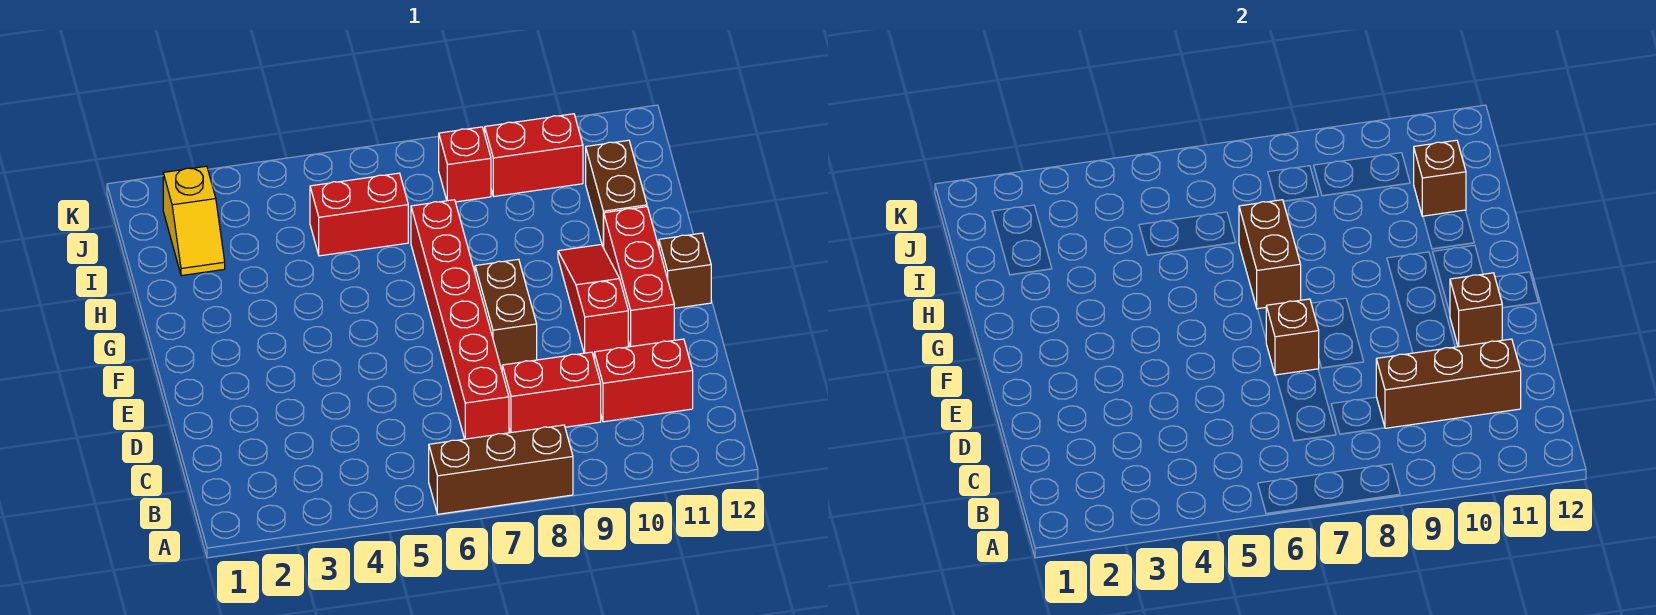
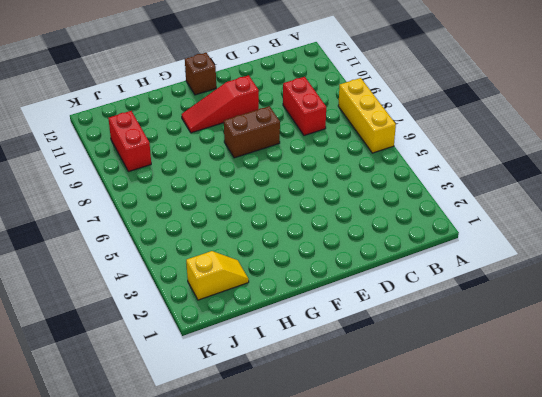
yellow brick A6:A8 level 1 -> brown brick A6:A8 level 1
none -> red brick C7:H7 level 1
none -> red brick C10:C11 level 1
none -> red brick E11:G11 level 1

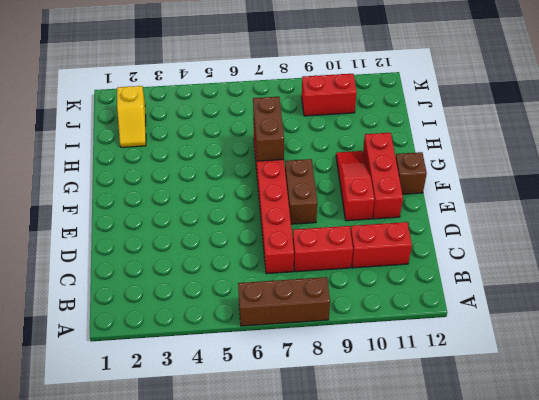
none -> brown brick H11:I11 level 1
none -> red brick I5:I6 level 1
none -> red brick J8 level 1

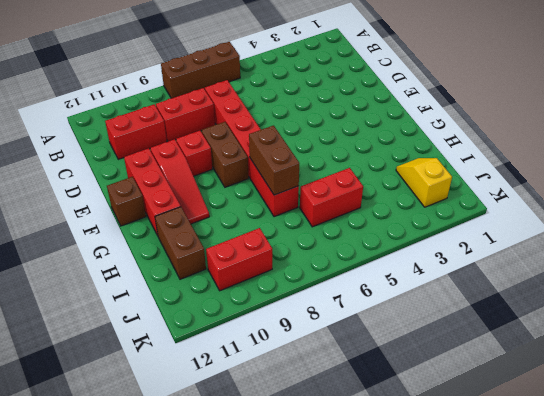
red brick E9 level 1 -> red brick J8 level 1
none -> brown brick C9:C11 level 2
none -> brown brick E7 level 2
none -> brown brick E11 level 2

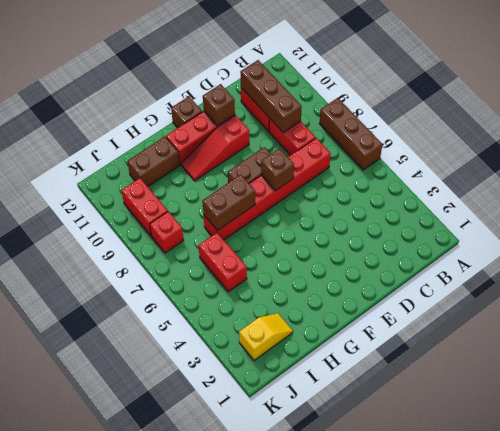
none -> brown brick I11 level 2

